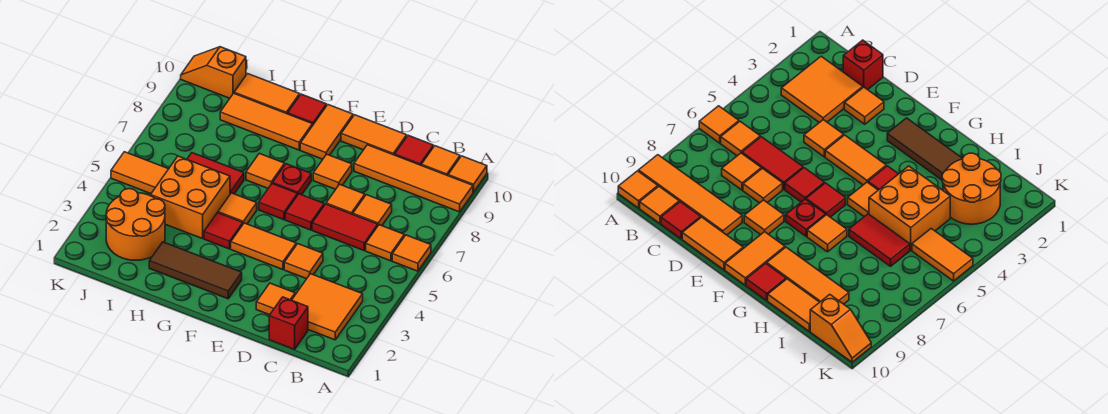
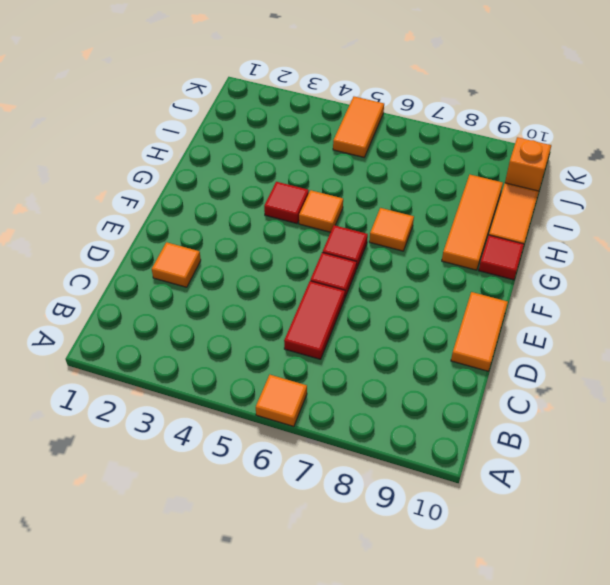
none -> orange tile A9:D9 level 1
none -> orange tile A10 level 1
none -> orange tile B2:C3 level 1
none -> orange tile B6 level 1

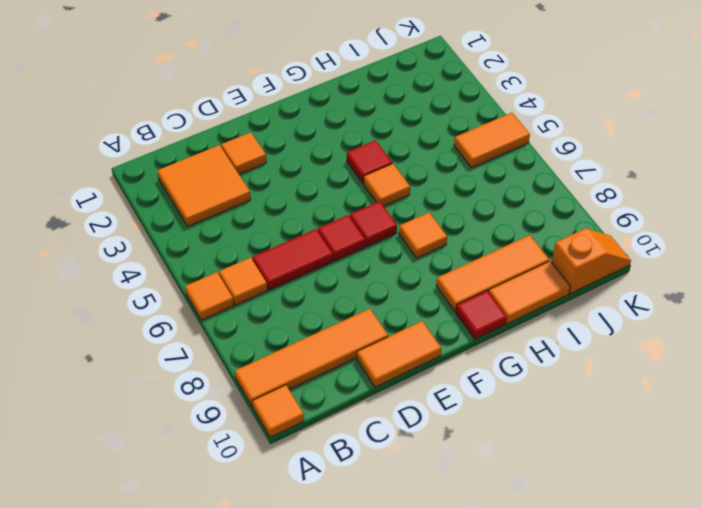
none -> orange tile B10 level 1
none -> red brick C1 level 1
none -> orange tile C7 level 1
none -> red tile C10 level 1

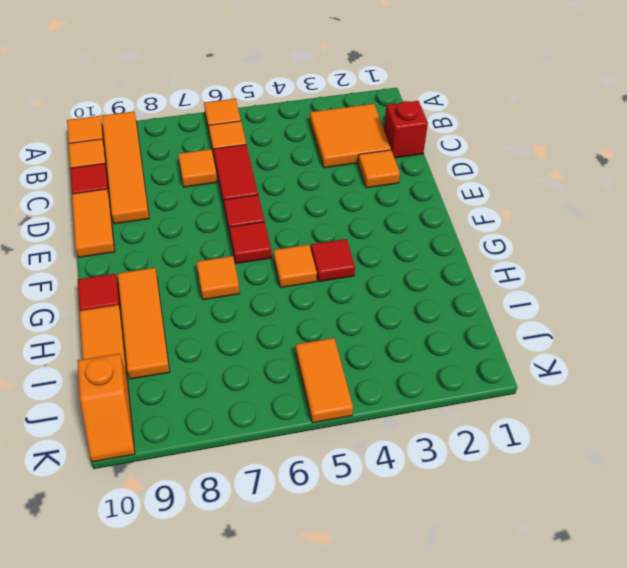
none -> orange tile D4 level 1
none -> orange tile D7 level 1
none -> orange tile E4:F4 level 1
none -> orange tile E8 level 1

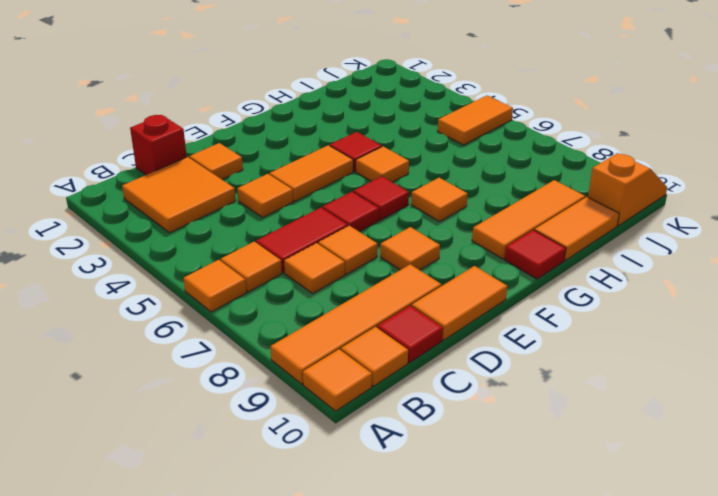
none -> brown tile F2:H2 level 1
none -> red plate F7 level 1
none -> orange tile F9:F10 level 1
none -> orange brick H4:I5 level 1

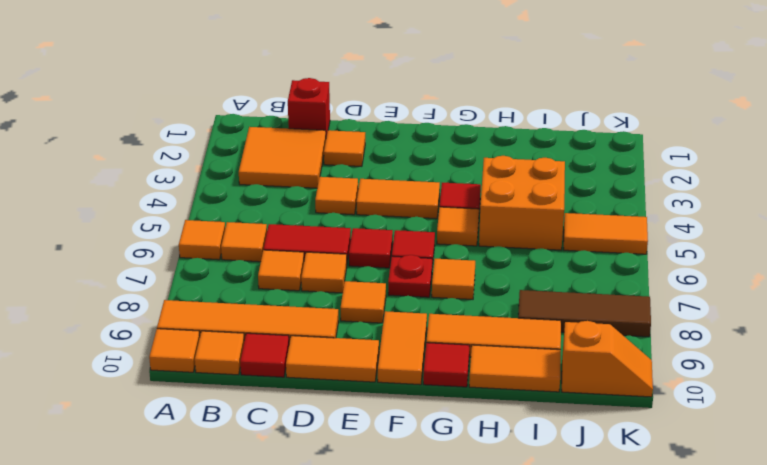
brown tile I8:K8 level 1 -> brown tile F2:H2 level 1
none -> red tile H6:I6 level 1
none -> orange round brick I2:J3 level 1

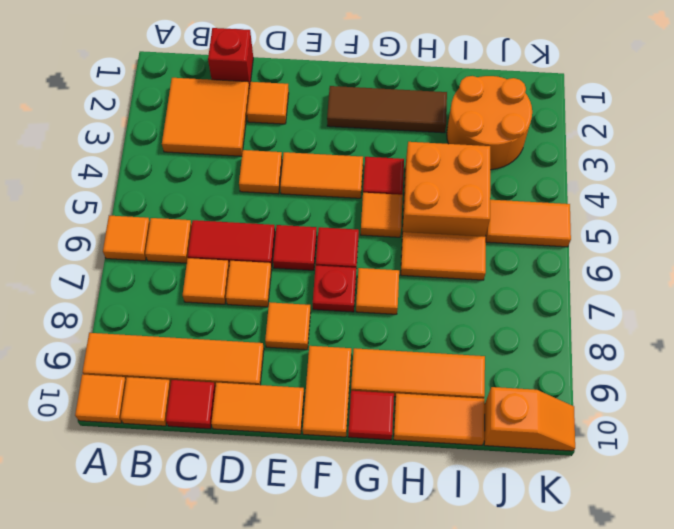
orange tile H6:I6 level 1 -> red tile H6:I6 level 1

